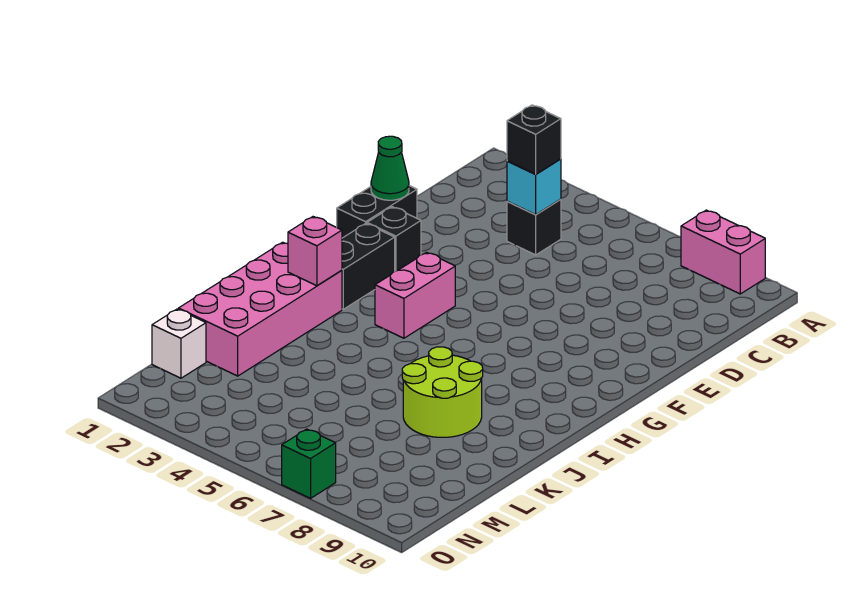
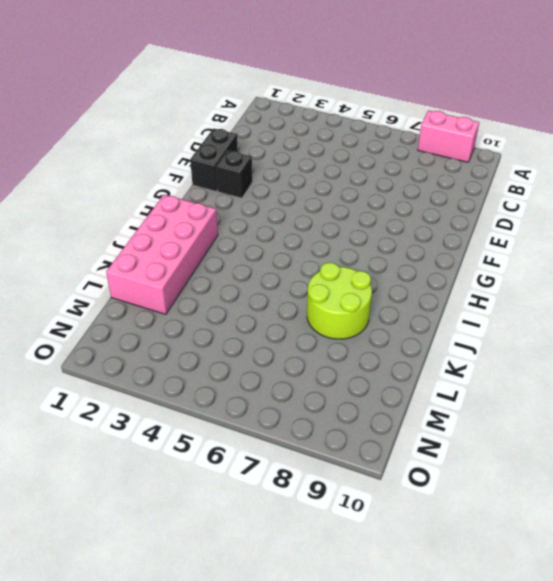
none -> black brick C4 level 1
none -> black brick G2:H2 level 1
none -> pink brick G4:H4 level 1

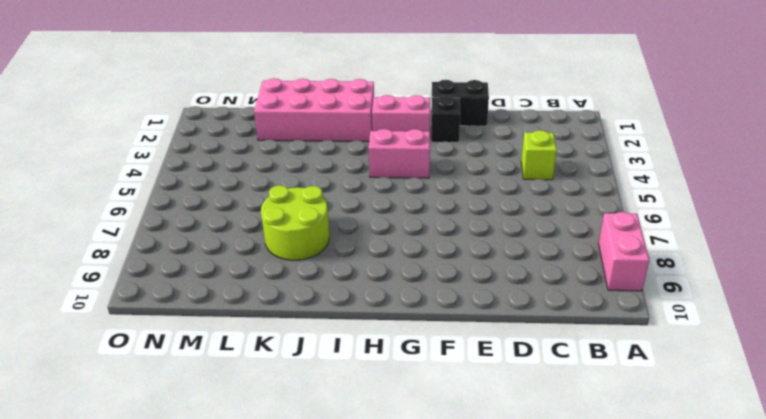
lime brick C4 level 1 -> black brick C4 level 1
pink brick G2:H2 level 1 -> black brick G2:H2 level 1
none -> white brick M1 level 1
none -> green brick O7 level 1
none -> cyan brick C4 level 2

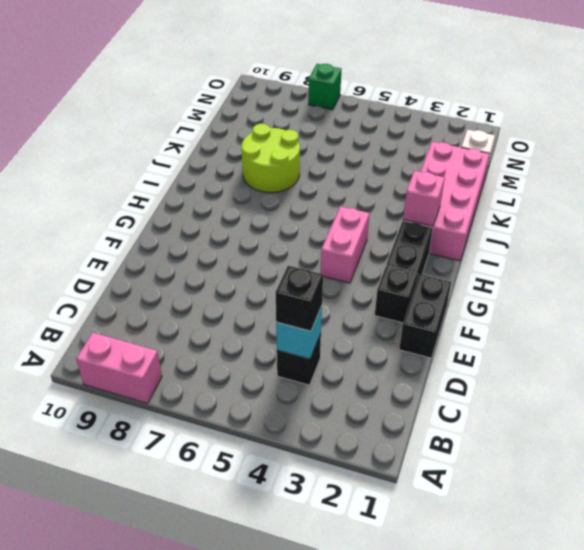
none -> green cone E1 level 2

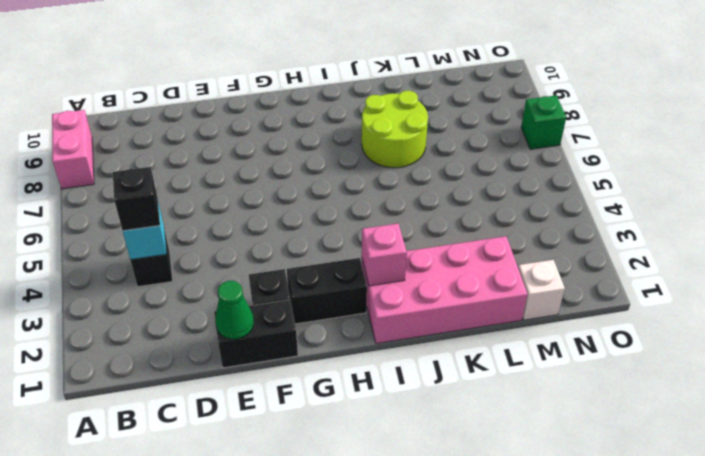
none -> pink brick G4:H4 level 1

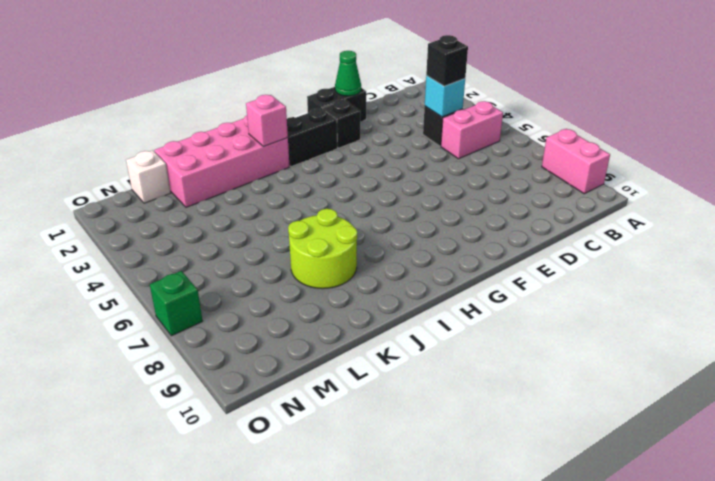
pink brick B5:C5 level 1 -> pink brick G4:H4 level 1

